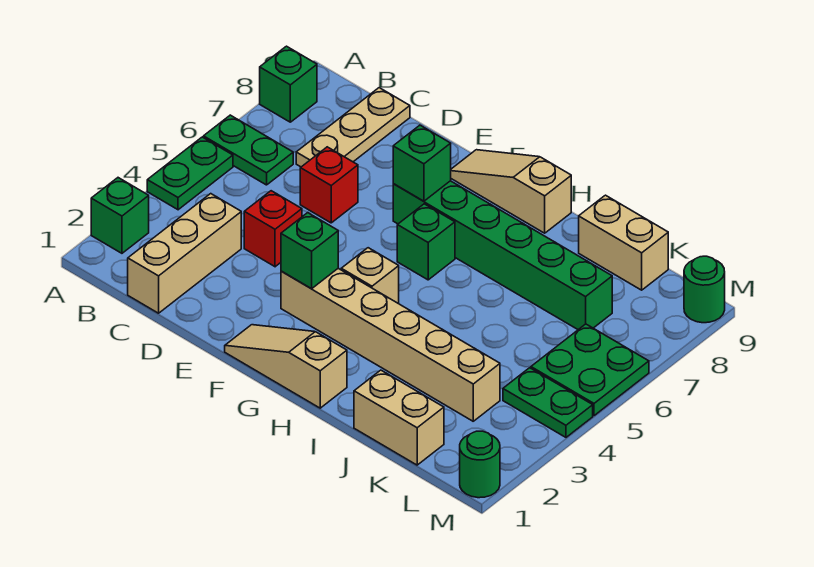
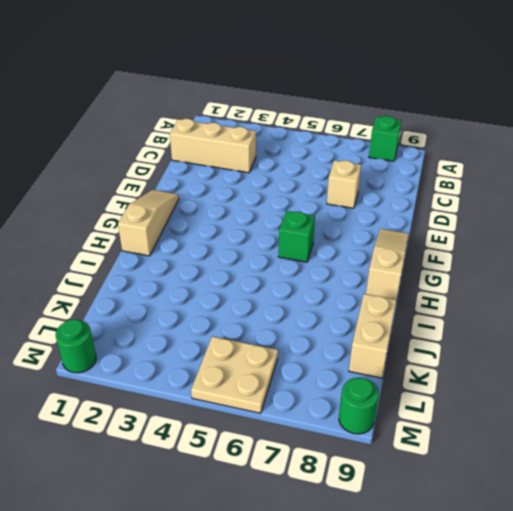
tan brick D7 level 1 -> tan brick G4 level 1
tan plate L5:M6 level 1 -> green plate L5:M6 level 1
none -> green brick A2 level 1
none -> green plate A4:A5 level 1
none -> green plate A6:B6 level 1

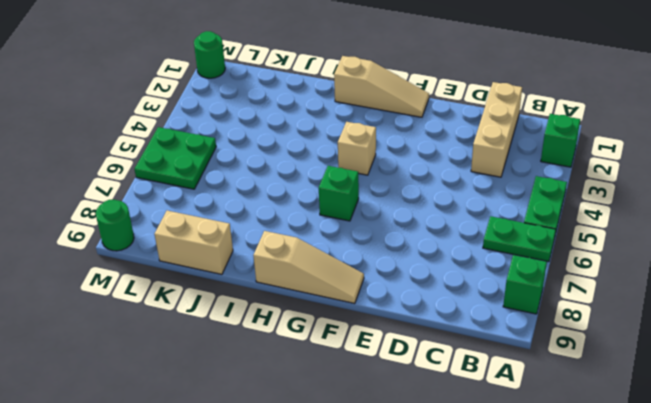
none -> tan plate C7:C9 level 1
none -> red brick D4 level 1
none -> red brick D6 level 1

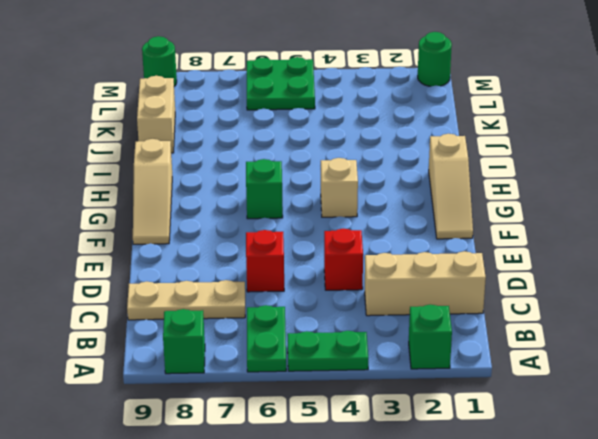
none -> tan brick F3:K3 level 1
none -> green brick F7:K7 level 1
none -> tan brick J1:K1 level 1

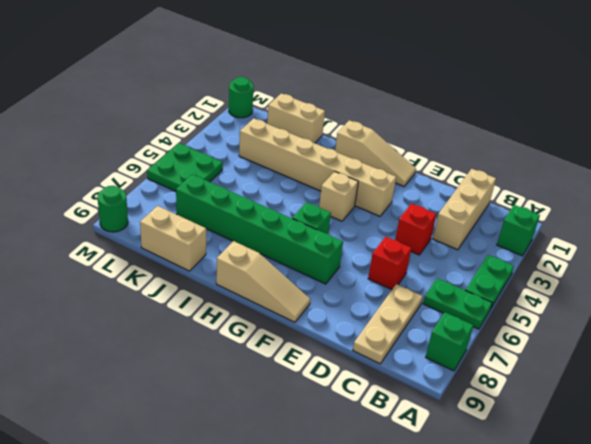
none -> green plate L4:M4 level 1
none -> green brick F3 level 2
none -> green brick F7 level 2

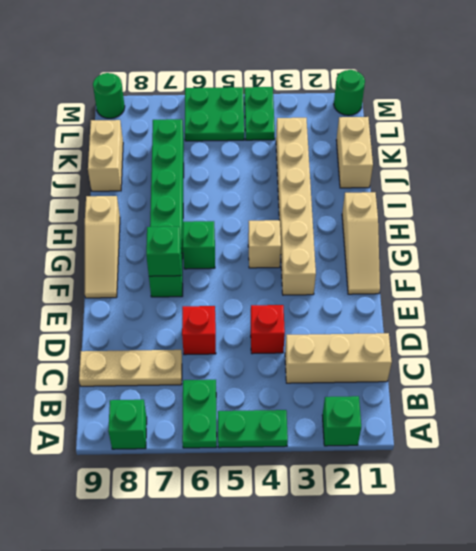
none -> green brick F3 level 2

